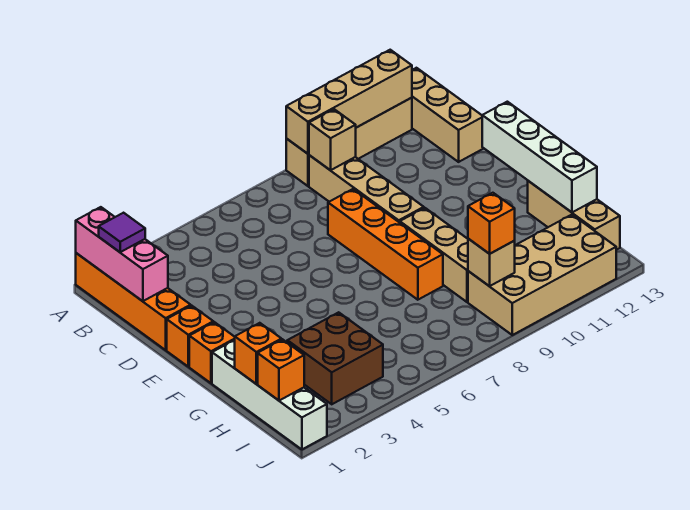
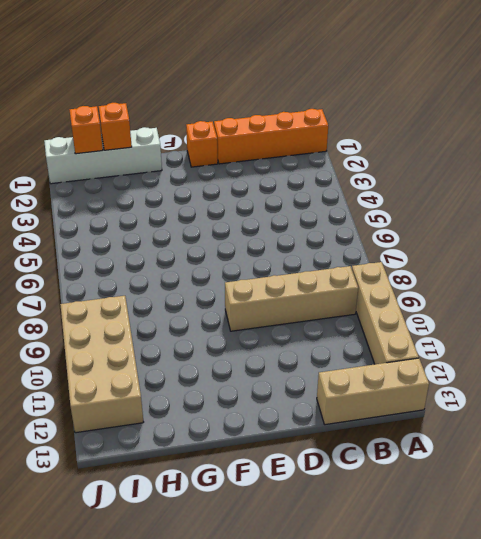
none -> orange brick D8:G8 level 1
none -> orange brick F1 level 1
none -> tan brick F9:H9 level 1

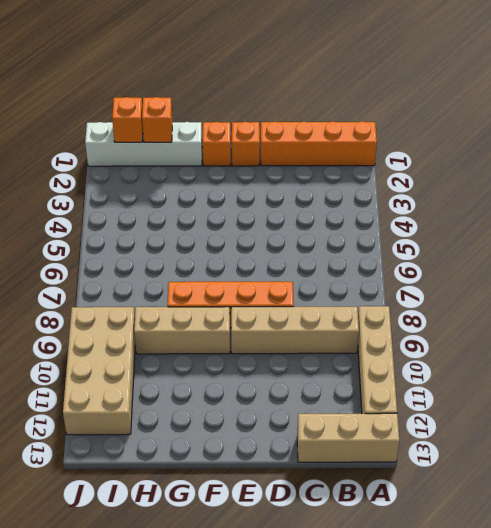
none -> tan brick G13:I13 level 1
none -> brown brick H3:I4 level 1
none -> pink brick A1:C1 level 2

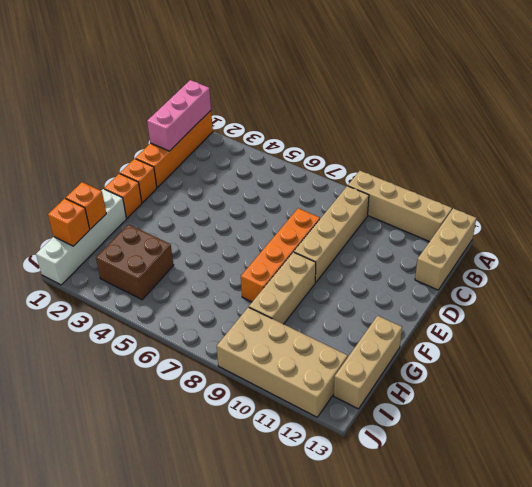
none -> tan brick A9:A12 level 2
none -> tan brick B9 level 2
none -> white brick E13:H13 level 2

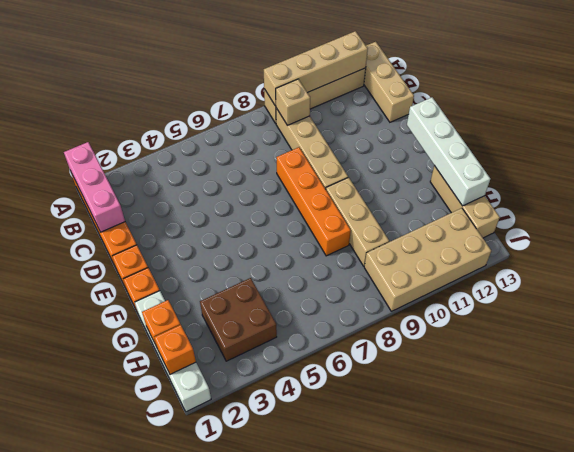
none -> tan brick I9 level 2
none -> purple tile B1 level 3
none -> orange brick I9 level 3

